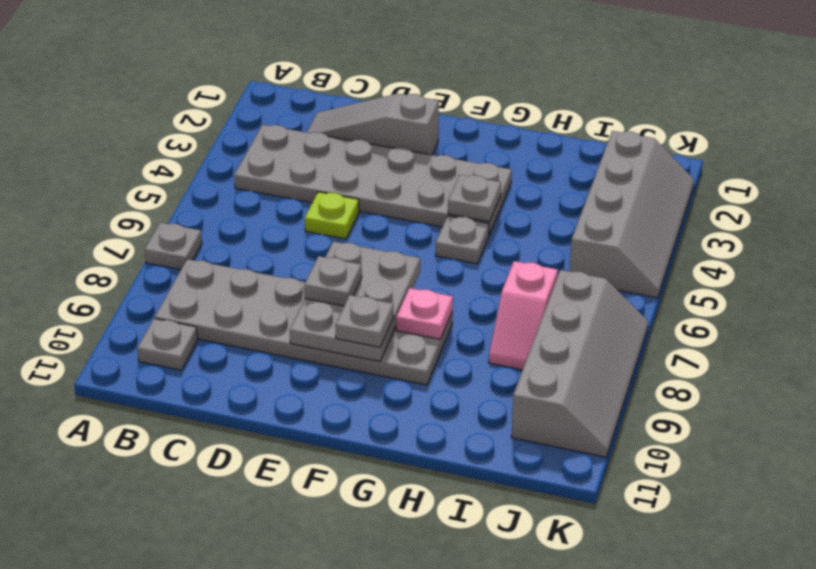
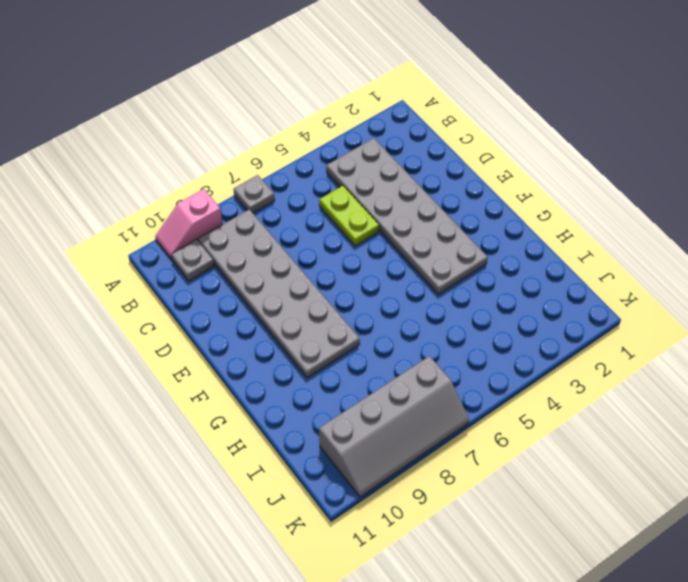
pink slope A9:A10 level 1 top 9 -> pink slope I7:I8 level 1 top 7
lime plate C5:D5 level 1 -> lime plate D5 level 1
none -> grey slope C2:E2 level 1 top E
none -> grey plate G5 level 1
none -> grey slope J2:K5 level 1 top J

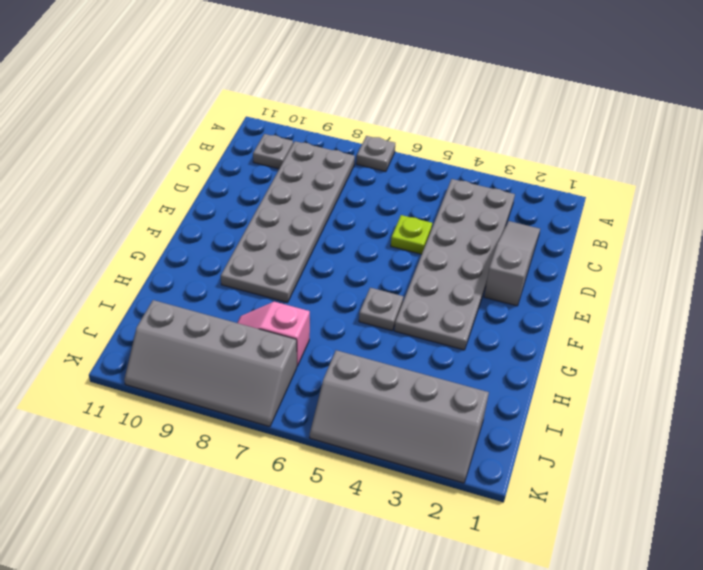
none -> grey plate E7:F9 level 2
none -> grey plate G4 level 2
none -> pink plate G8 level 2

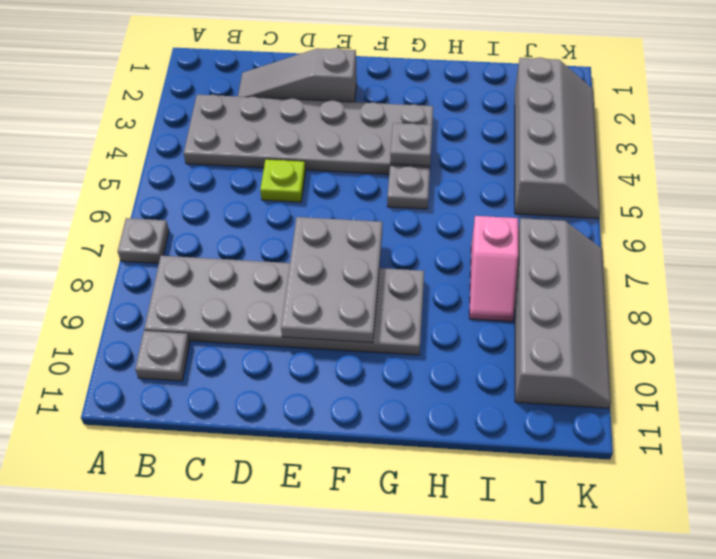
none -> pink plate G8 level 2
none -> grey plate E8 level 3
none -> grey plate F9 level 3

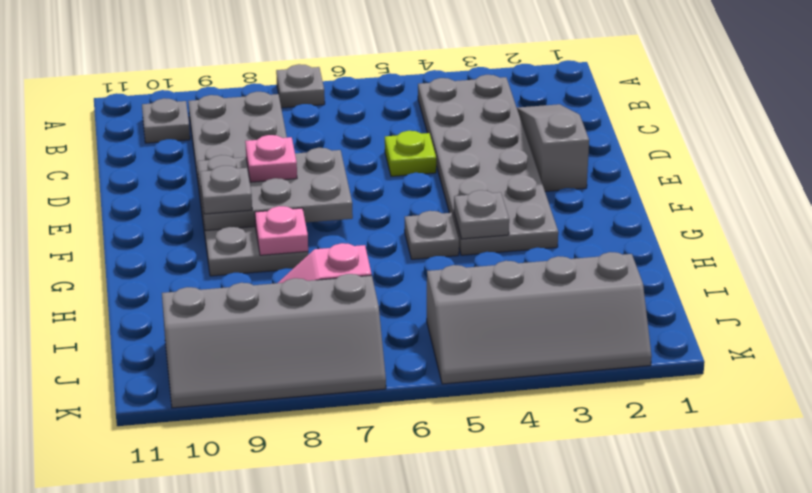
pink plate E8 level 3 -> grey plate E8 level 3

